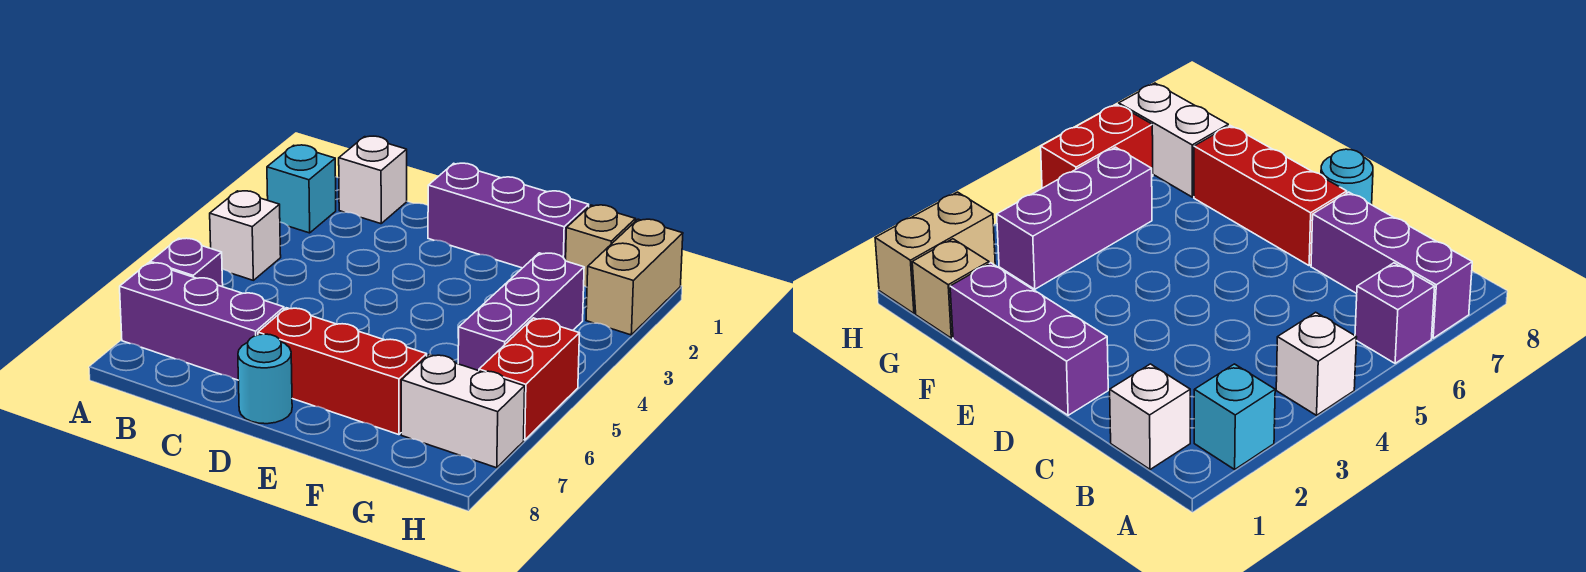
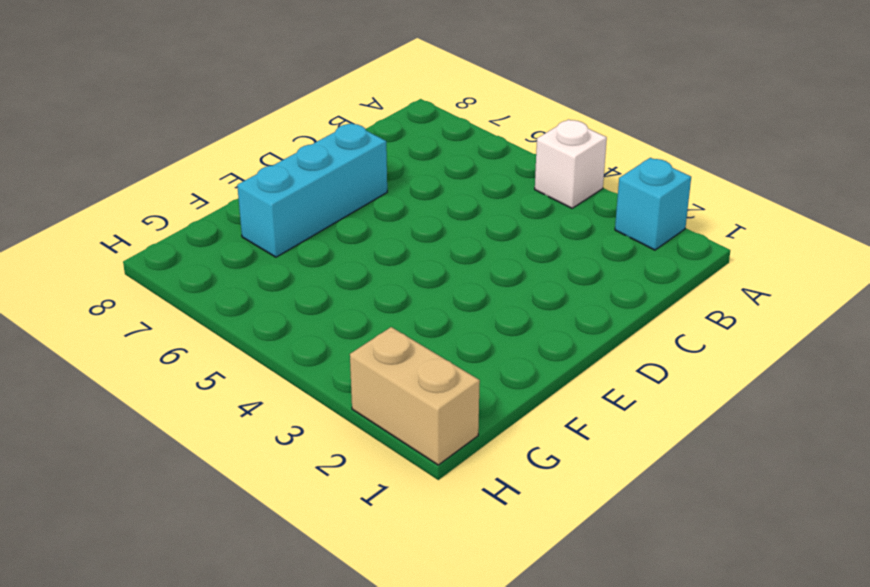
cyan brick D7:F7 level 1 -> red brick D7:F7 level 1
none -> purple brick A6 level 1
none -> purple brick A7:C7 level 1
none -> white brick B1 level 1

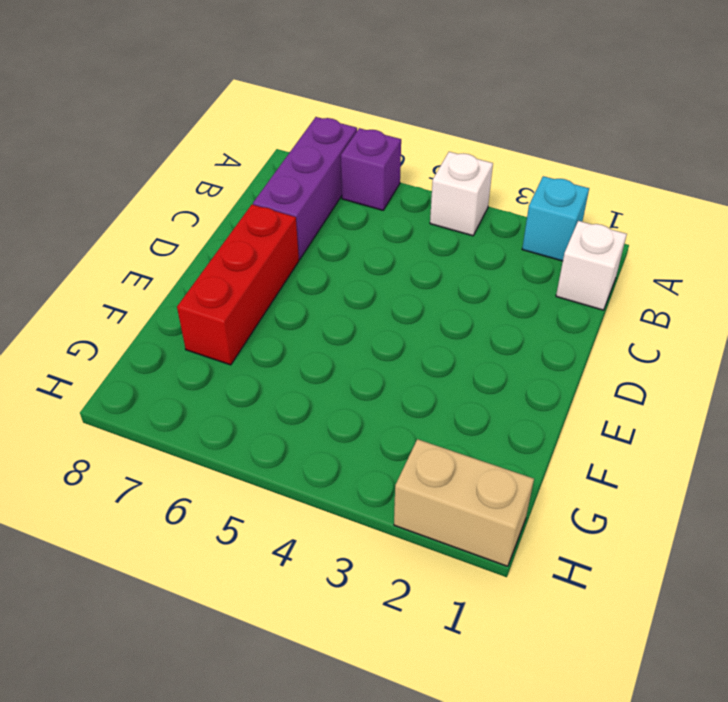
none -> purple brick D1:F1 level 1
none -> cyan round brick D8 level 1
none -> tan brick G1 level 1

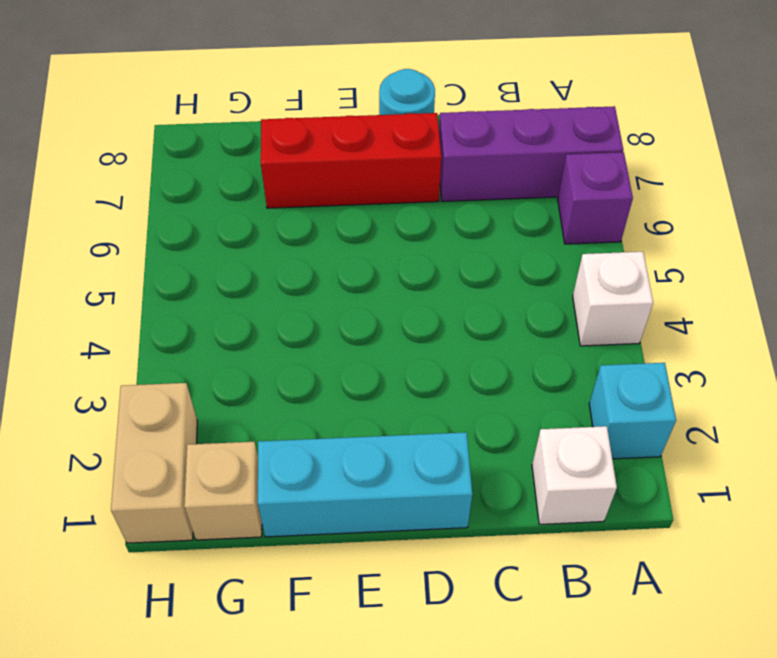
cyan brick D1:F1 level 1 -> purple brick D1:F1 level 1
none -> purple brick G3:G5 level 1
none -> white brick G7:H7 level 1
none -> red brick H5:H6 level 1

